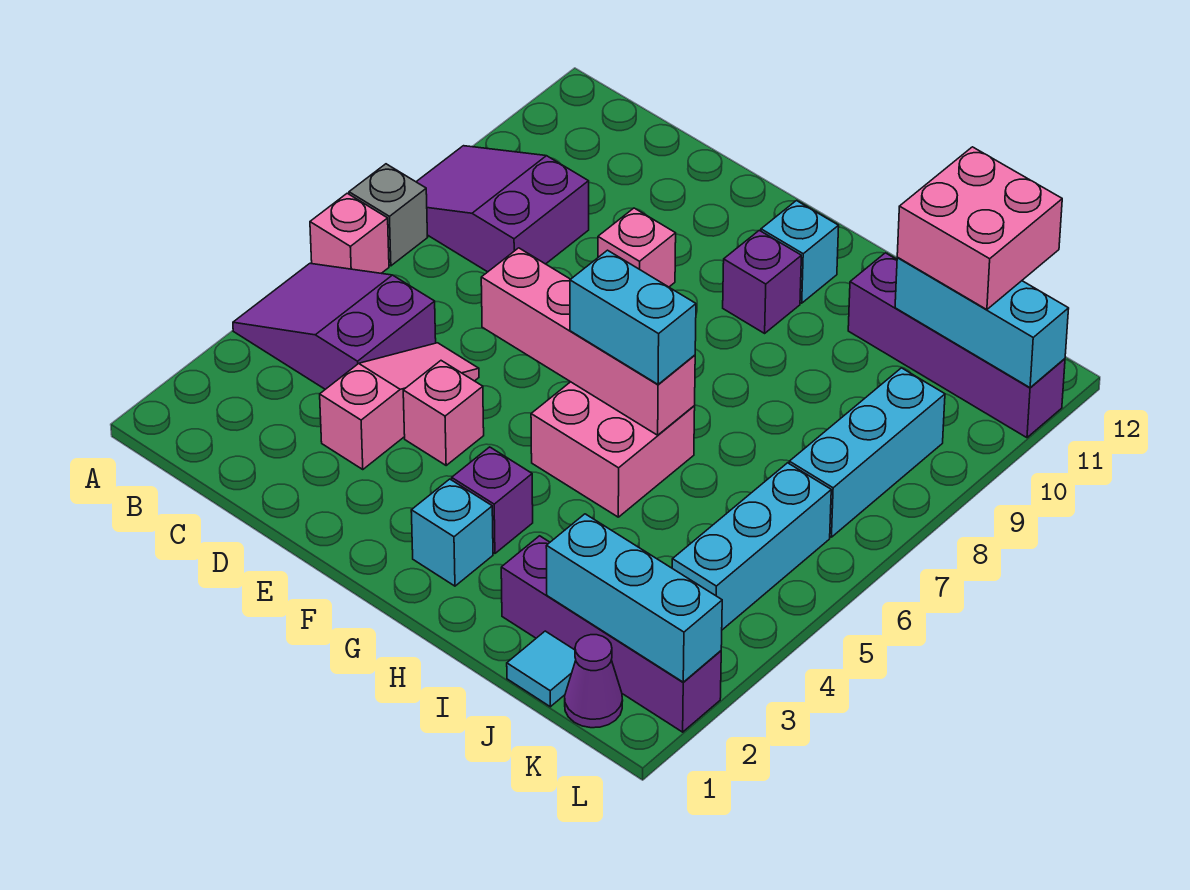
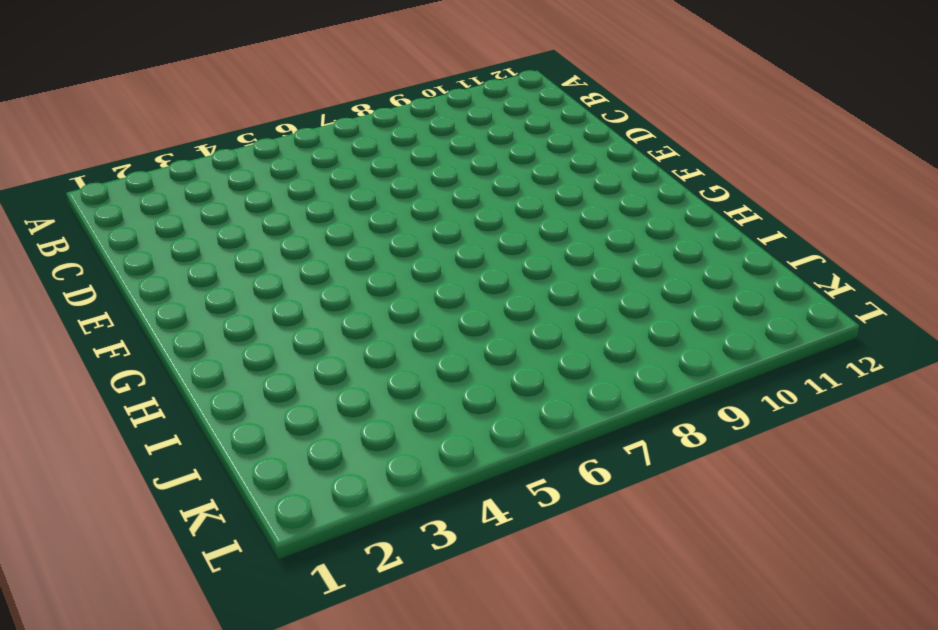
none -> purple slope A4:C5 level 1 top C
none -> pink brick A6 level 1
none -> grey brick A7 level 1

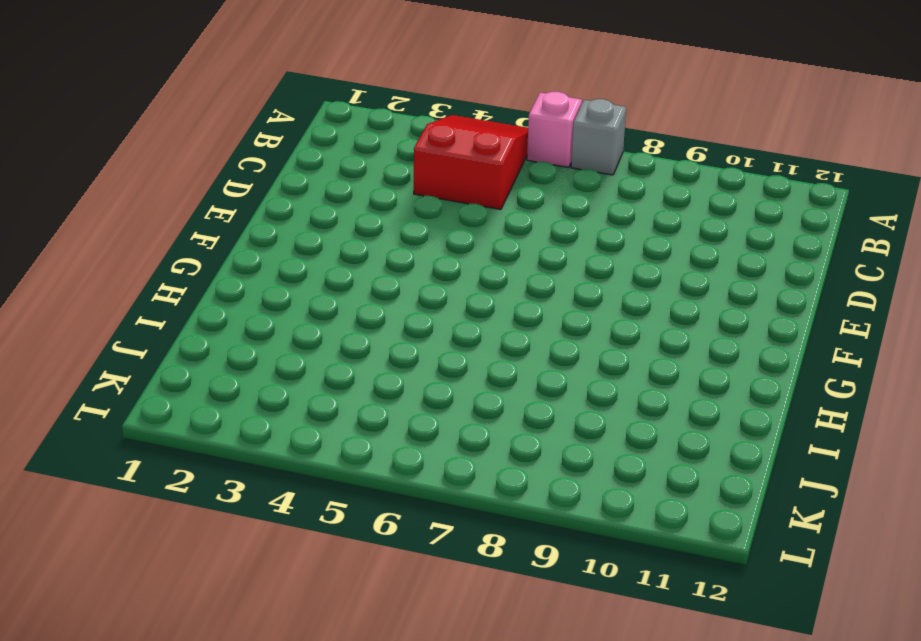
red slope A4:C5 level 1 top C -> purple slope A4:C5 level 1 top C
none -> purple slope A8:C9 level 1 top C
none -> pink slope D3:D5 level 1 top 3
none -> pink brick E4 level 1

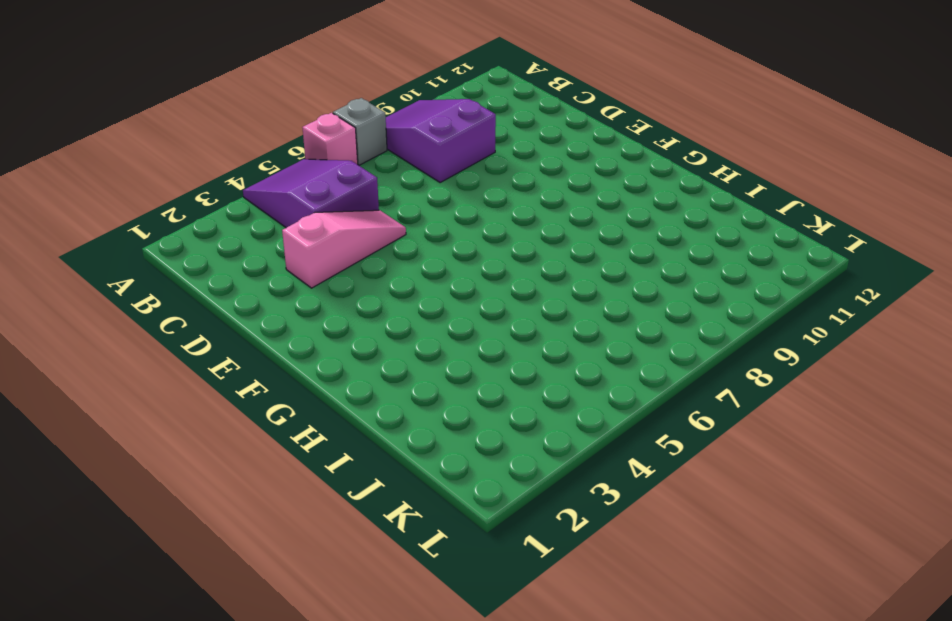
none -> pink brick E4 level 1
none -> pink brick E9 level 1
none -> cyan brick G2 level 1

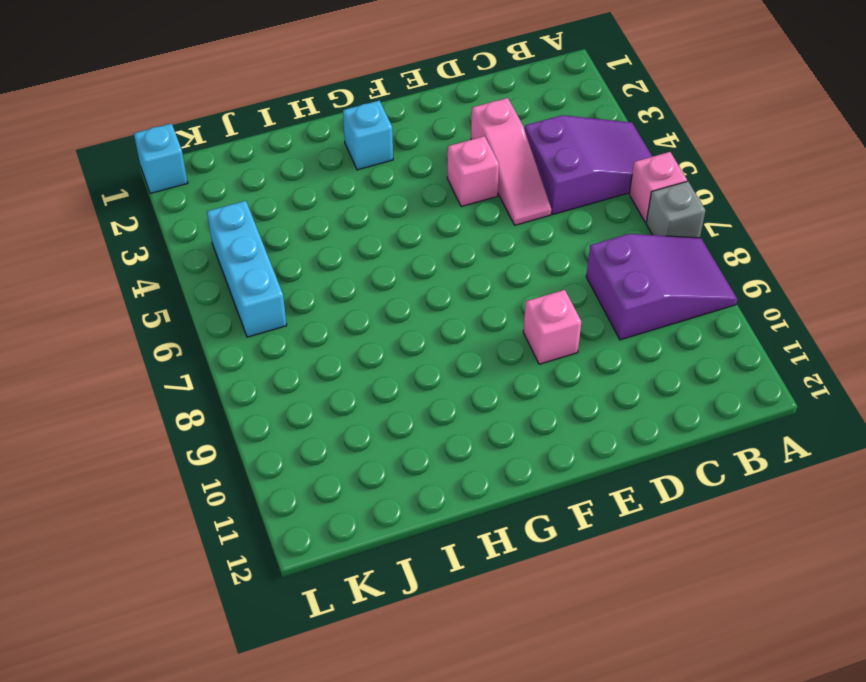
cyan brick L1 level 1 -> cyan brick G11 level 1
none -> purple brick G3 level 1
none -> pink brick G5:H6 level 1
none -> purple brick G10 level 1

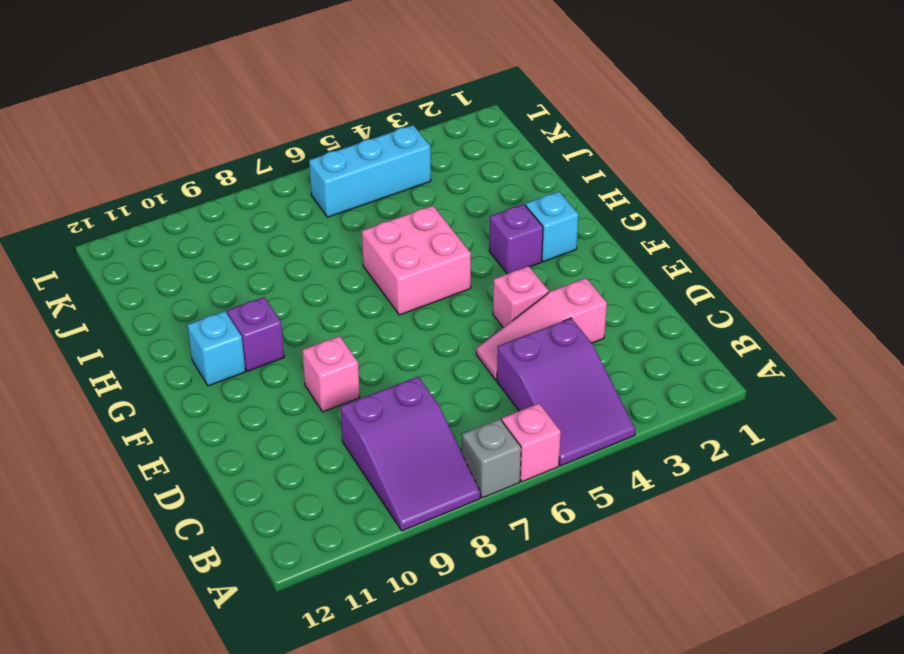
none -> purple brick I2:L2 level 1
none -> purple brick I11:L11 level 1
none -> cyan tile J1 level 1

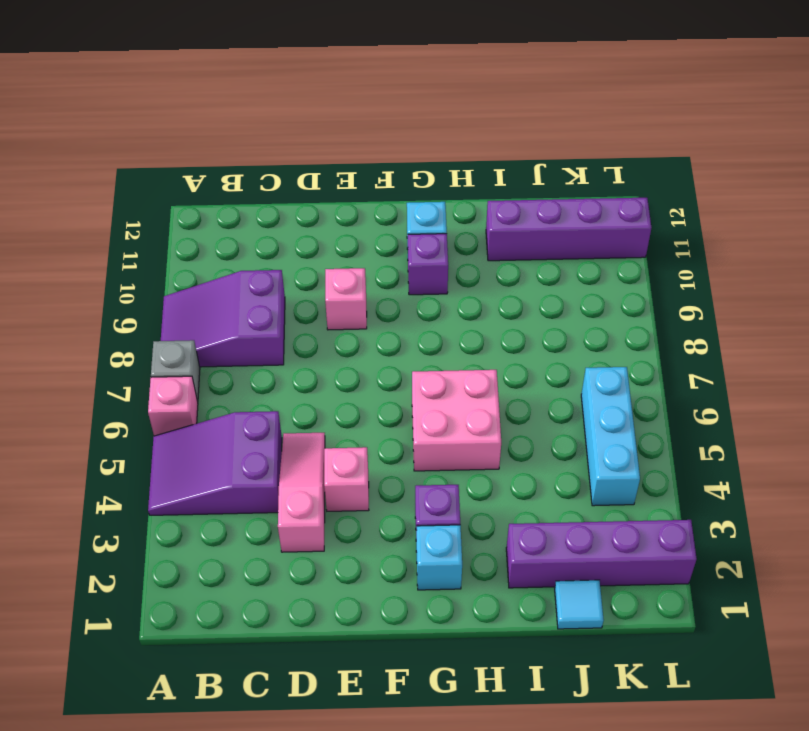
none -> purple cone K1 level 1
none -> cyan brick K7:K9 level 1
none -> pink brick E6:H6 level 2

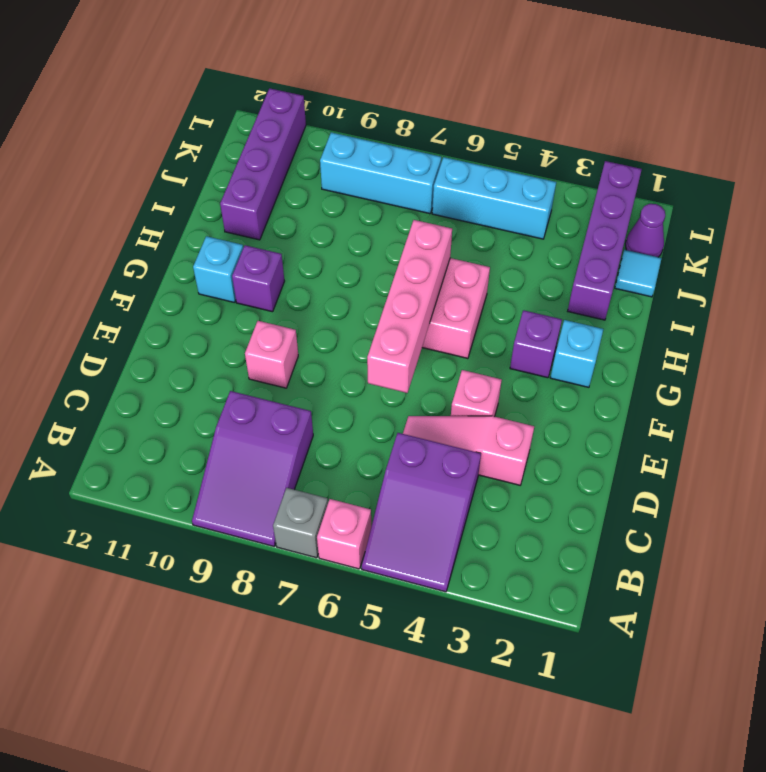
none -> cyan brick J2:L2 level 2
none -> cyan brick J11:L11 level 2
none -> cyan brick G6:H6 level 3

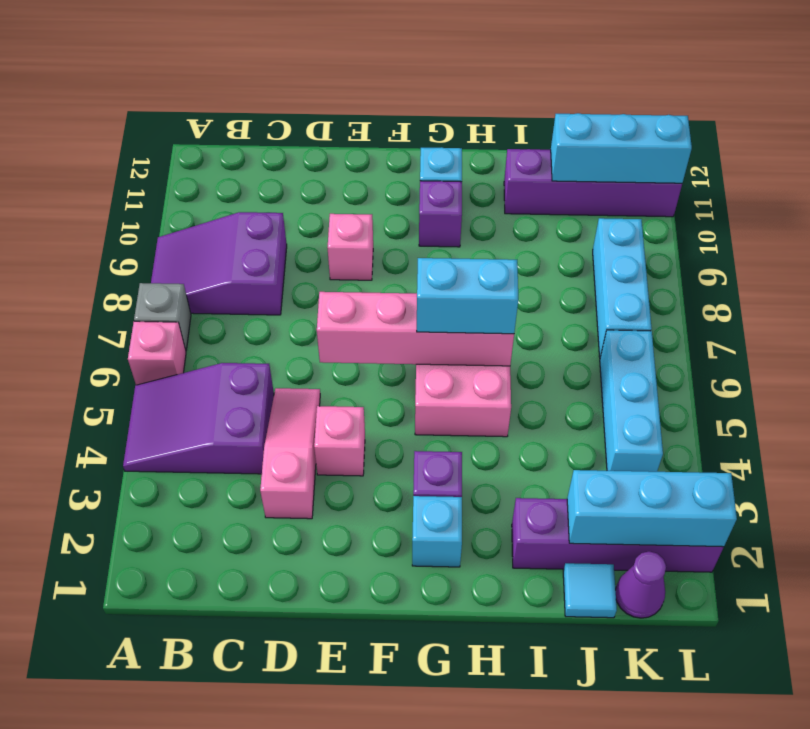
none -> pink brick J11:K12 level 3

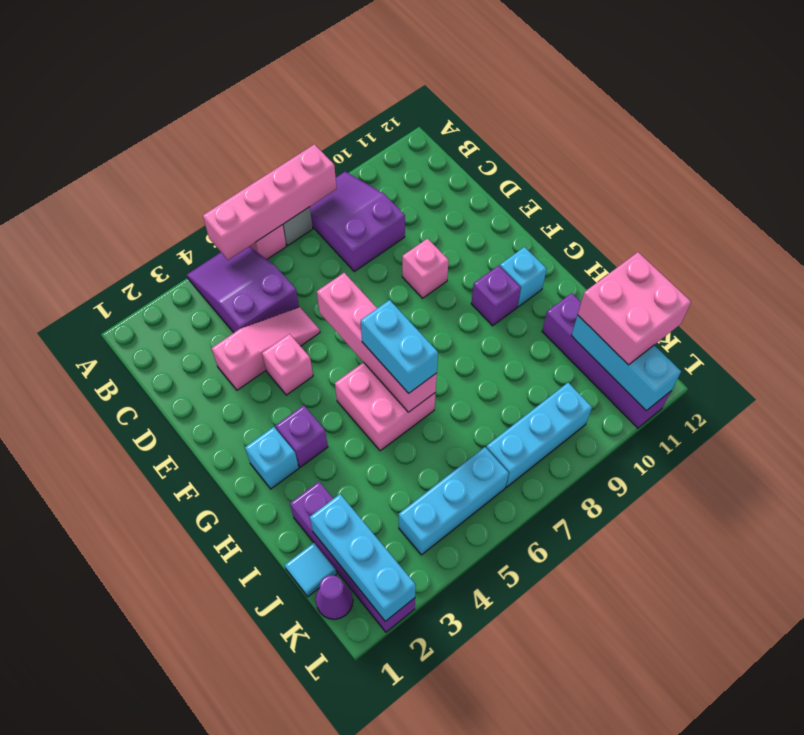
pink brick A5:A8 level 2 -> none

